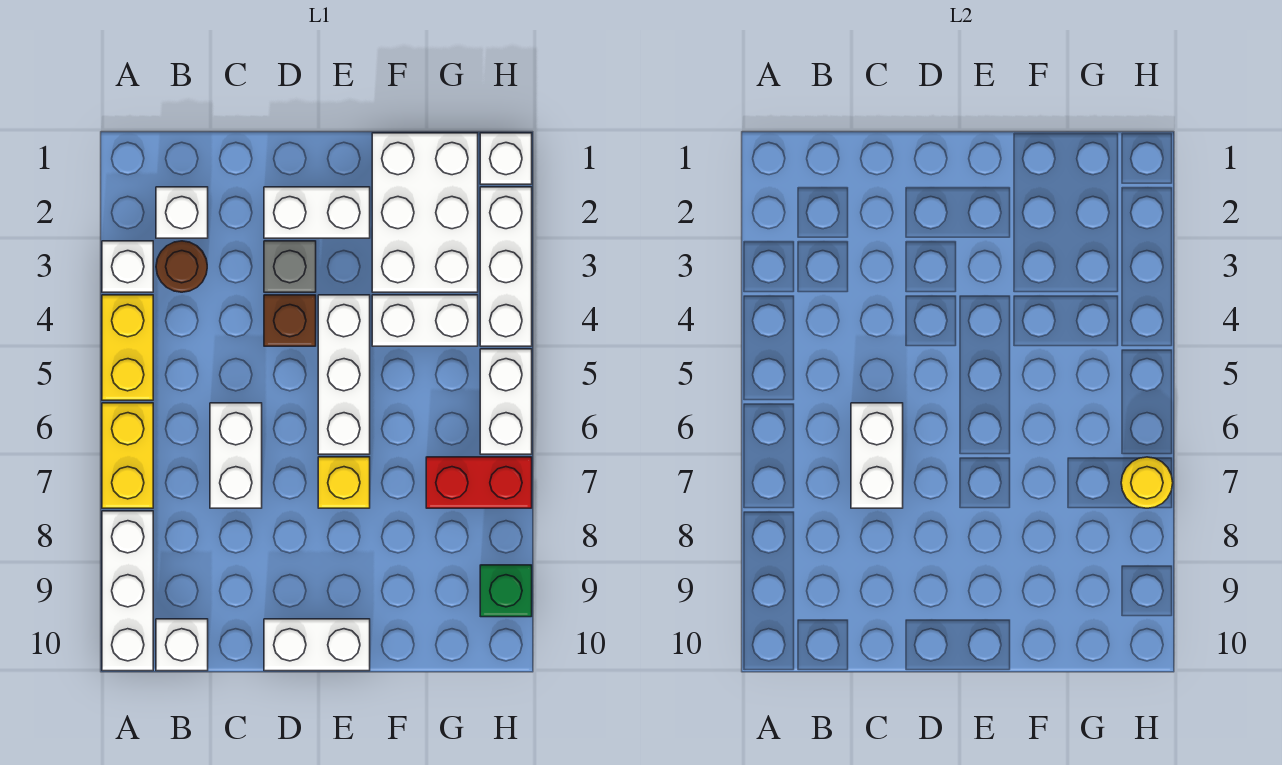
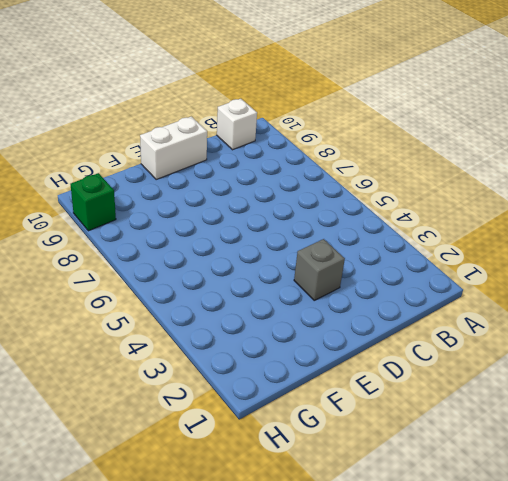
none -> white brick A3 level 1
none -> yellow brick A4:A5 level 1
none -> yellow brick A6:A7 level 1

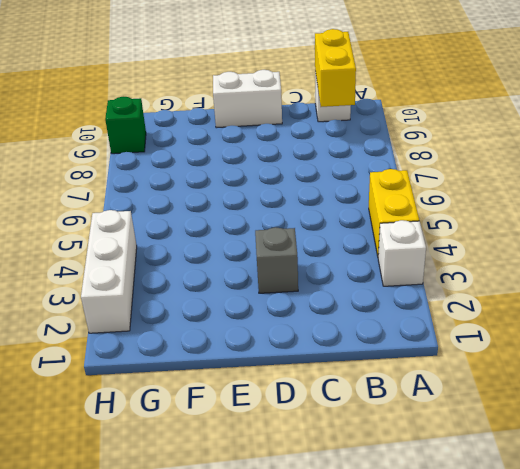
yellow brick B9:B10 level 2 -> yellow brick A6:A7 level 1
none -> white brick A8:A10 level 1
none -> white brick B2 level 1
none -> brown round brick B3 level 1

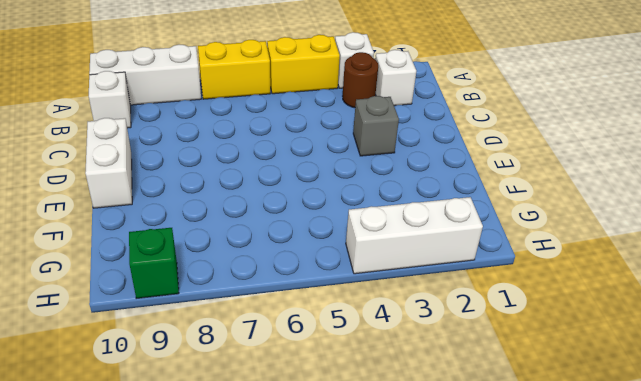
none -> white brick C6:C7 level 1
none -> white brick D2:E2 level 1
none -> brown brick D4 level 1

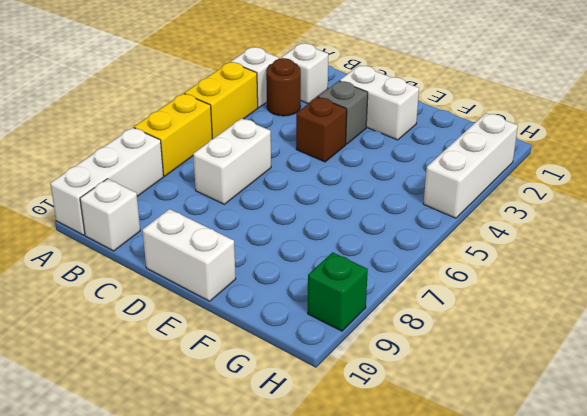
none -> white brick E4:E6 level 1
none -> yellow brick E7 level 1
none -> white brick F1:G3 level 1

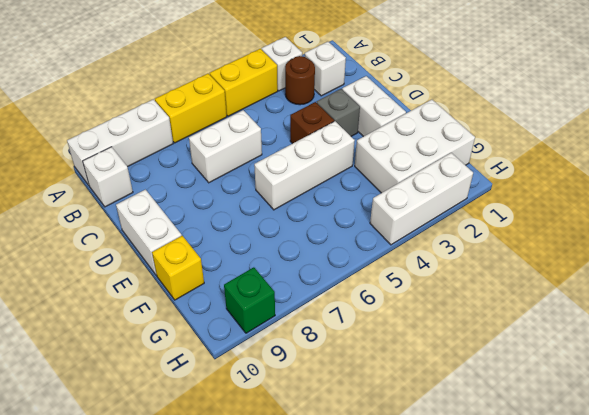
yellow brick F10 level 1 -> yellow brick E7 level 1
none -> white brick F4:G4 level 1
none -> red brick G7:H7 level 1
none -> white brick H1 level 1

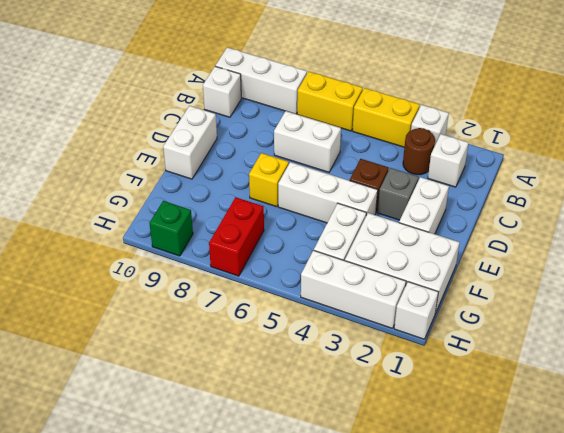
none -> white brick H5:H6 level 1
none -> white brick C6:C7 level 2
none -> yellow round brick H7 level 2

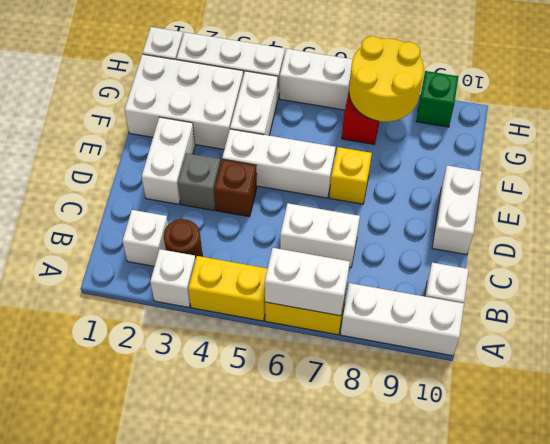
white brick A6:A7 level 2 -> white brick C6:C7 level 2
yellow round brick G7:H8 level 2 -> yellow round brick H7 level 2

